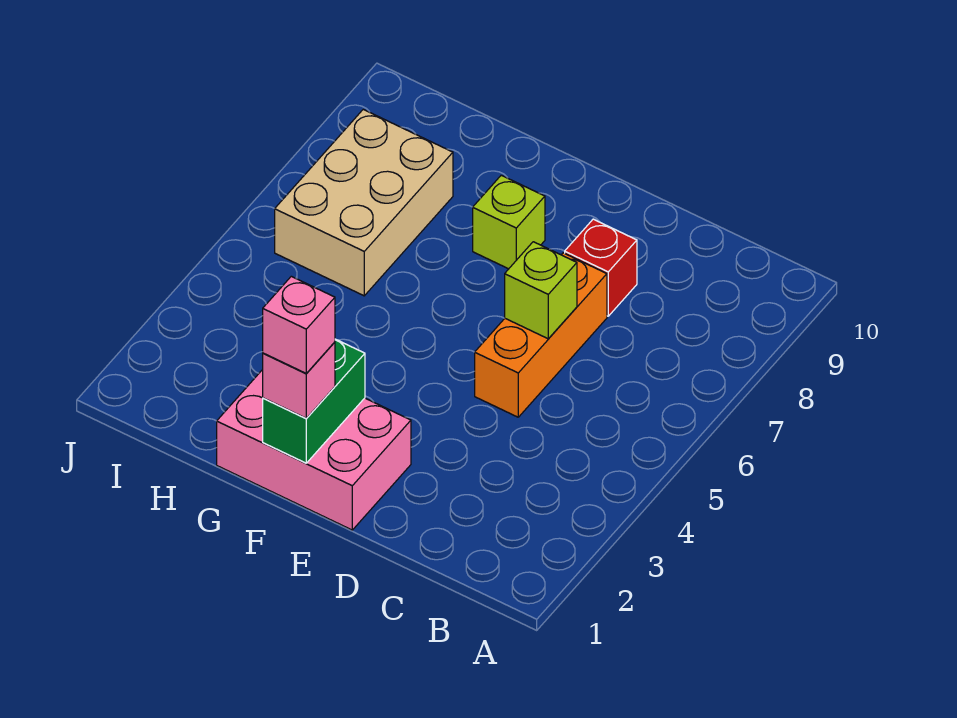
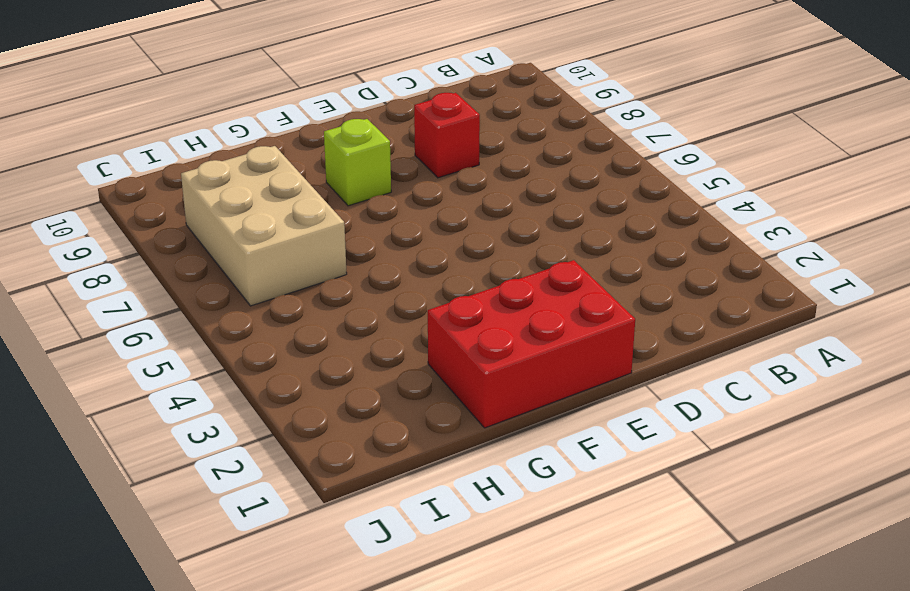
red brick E1:G2 level 1 -> pink brick E1:G2 level 1
none -> orange brick D5:D7 level 1
none -> lime brick D6 level 2

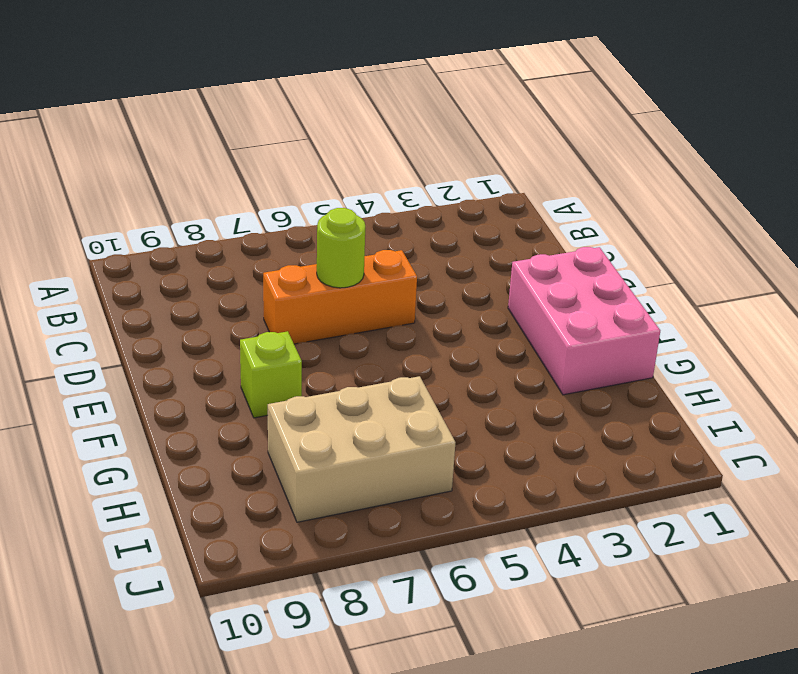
lime round brick D6 level 2 -> lime brick D6 level 2
none -> red brick D8 level 1
none -> green brick F1:F2 level 2

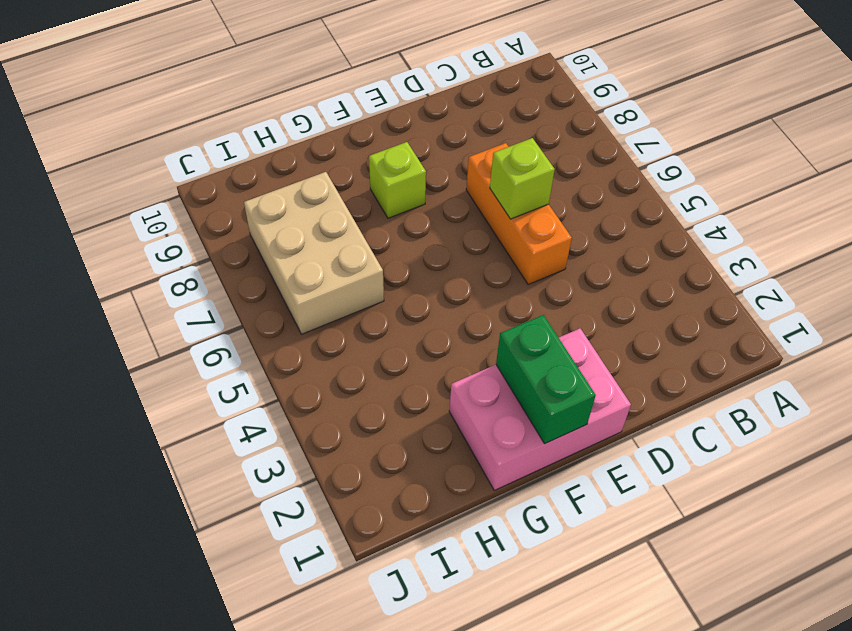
none -> red brick D8 level 1
none -> pink brick F1 level 3

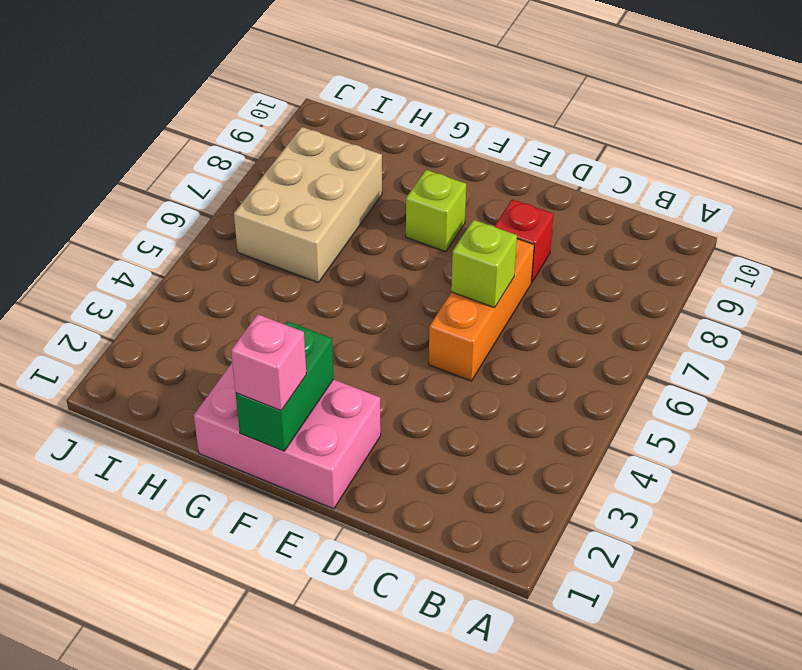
none -> pink brick F1 level 4

